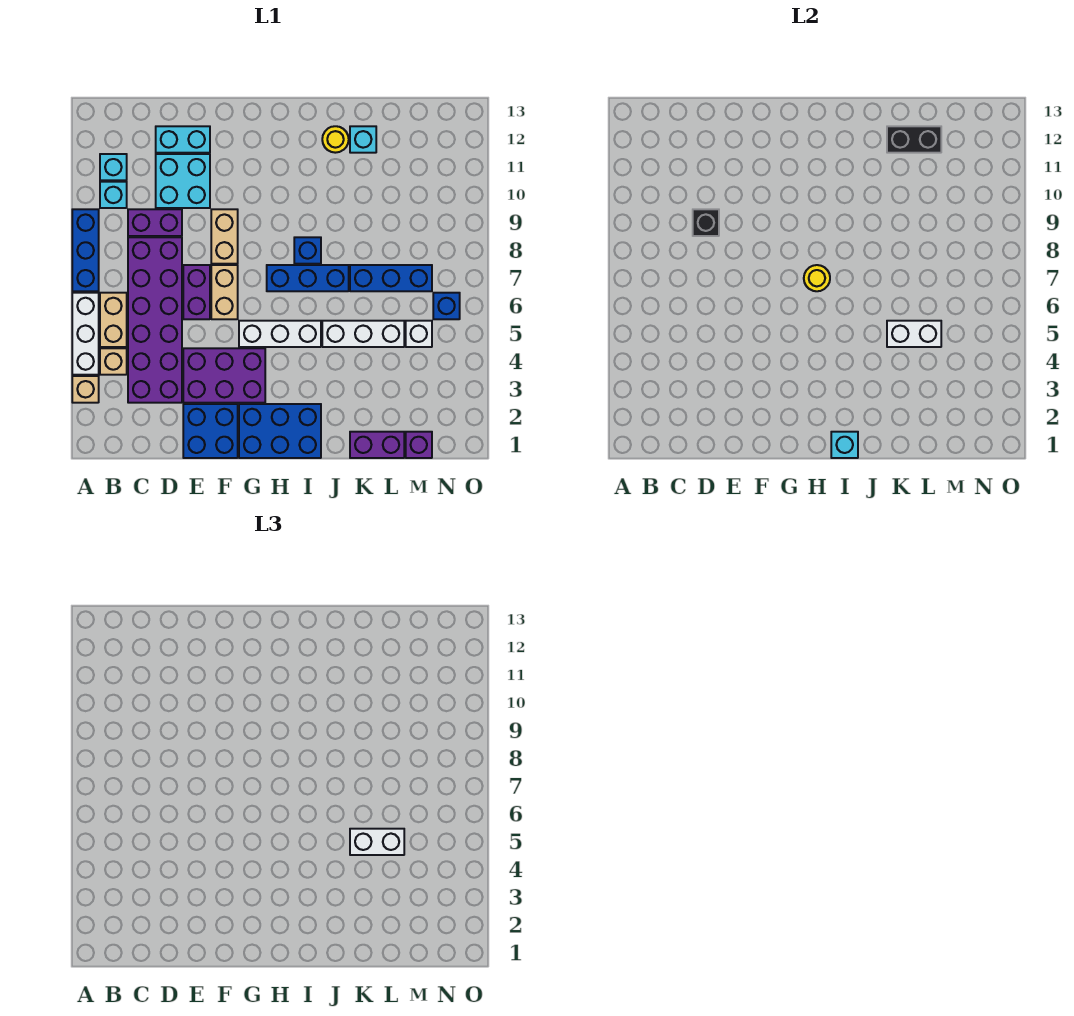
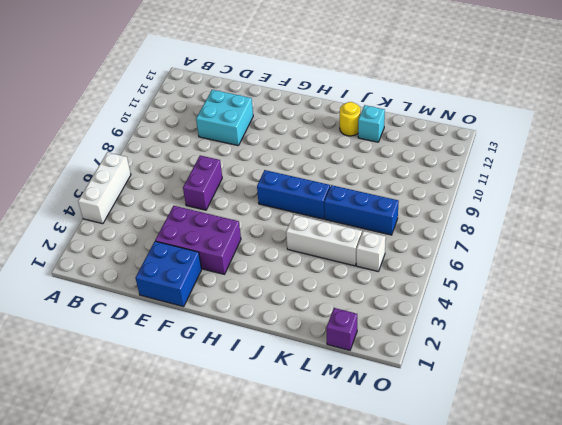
none -> tan brick A3 level 1
none -> blue brick A7:A9 level 1
none -> tan brick B4 level 1
none -> tan brick B5:B6 level 1

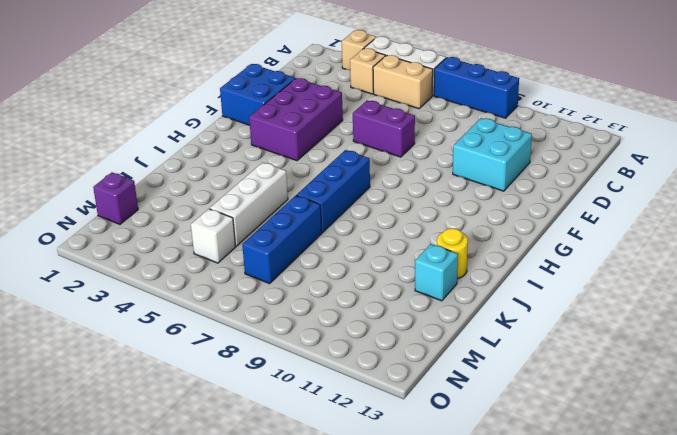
none -> cyan brick B10 level 1
none -> cyan brick B11 level 1
none -> purple brick C3:D8 level 1
none -> purple brick C9:D9 level 1

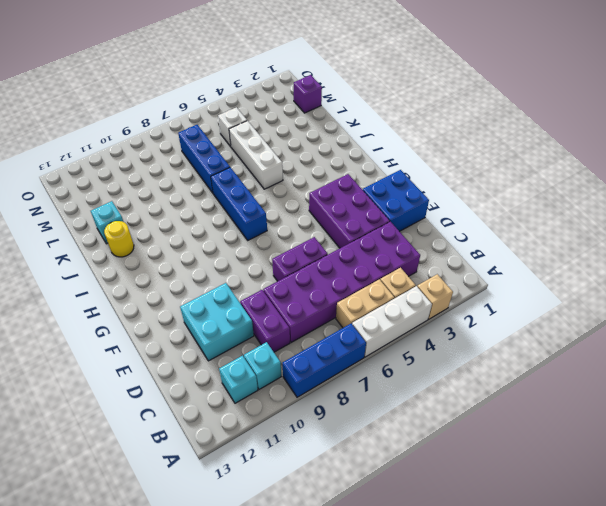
none -> cyan brick D12:E12 level 1
none -> tan brick F6:F7 level 1
none -> tan brick F8:F9 level 1
none -> blue brick G1:I2 level 1

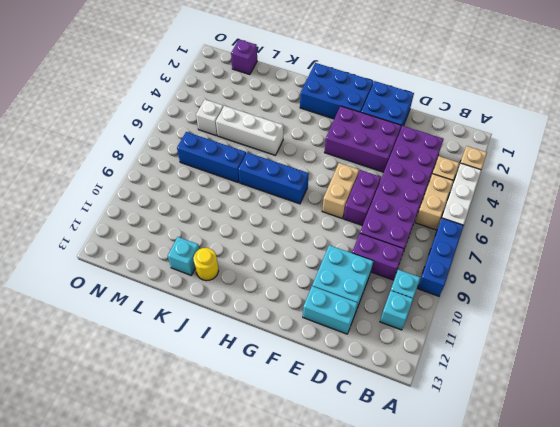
none -> tan brick F8:F9 level 1
none -> white brick G5:I5 level 1
none -> blue brick I8 level 1
none -> purple brick K1:L1 level 1

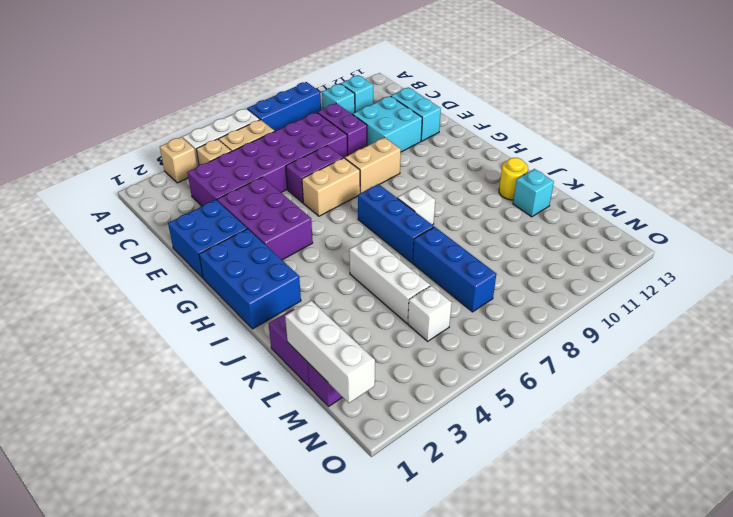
white brick I8 level 1 -> blue brick I8 level 1
white brick L1:N1 level 2 -> white brick G5:I5 level 1
none -> blue brick N6 level 1
none -> black brick D9 level 2
none -> yellow round brick H7 level 2
none -> cyan brick I1 level 2

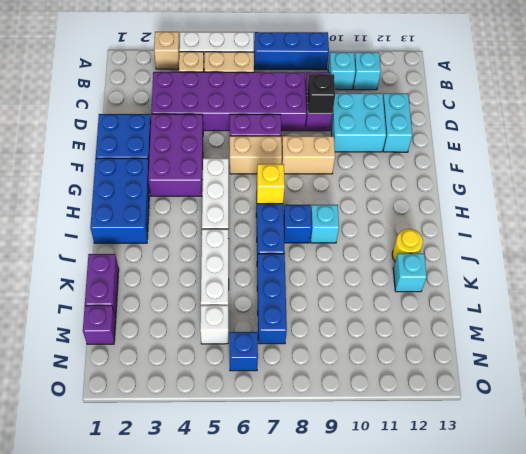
yellow brick H7 level 2 -> yellow round brick H7 level 2
cyan brick I9 level 1 -> cyan brick I1 level 2
none -> white brick K5:L5 level 2
none -> black brick K12:L12 level 2
none -> white brick K5:L5 level 3

